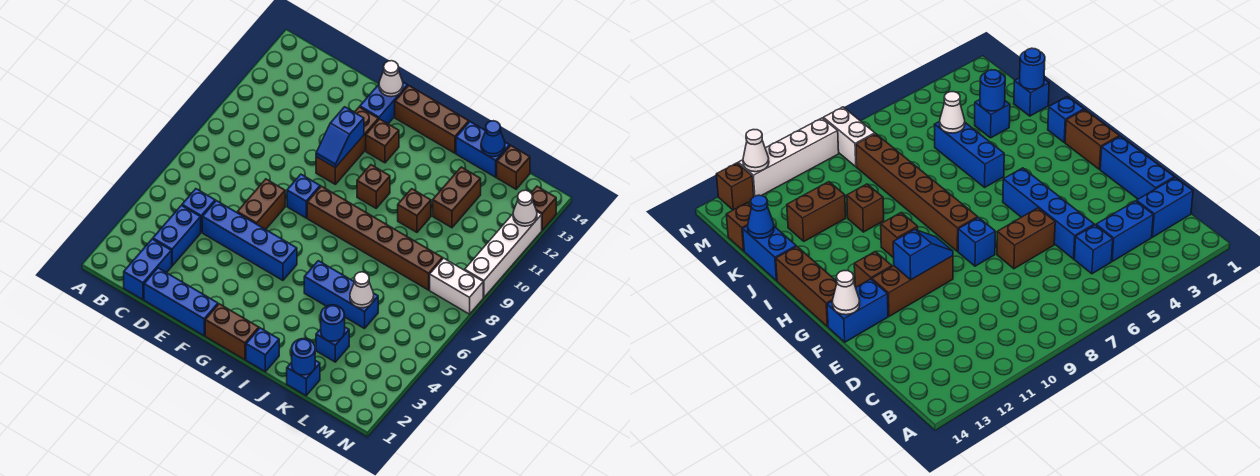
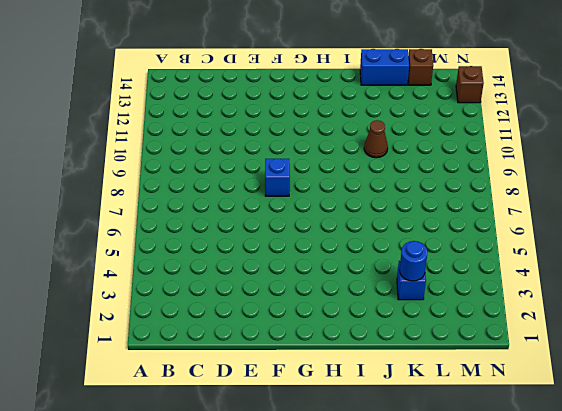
brown cone J10 level 1 -> brown brick J10 level 1
none -> blue brick C1:C2 level 1
none -> blue brick C3:C4 level 1
none -> blue brick C5 level 1
none -> blue brick D1:F1 level 1

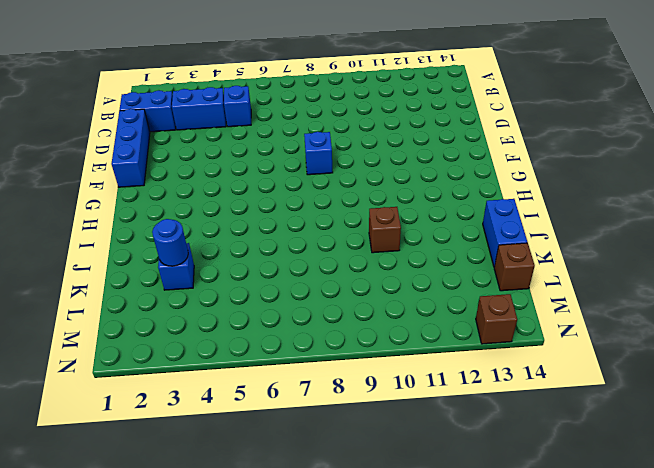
none -> blue brick D5:G5 level 1
none -> brown brick E6:E7 level 1
none -> brown brick F10:F12 level 1
none -> blue brick F13:F14 level 1

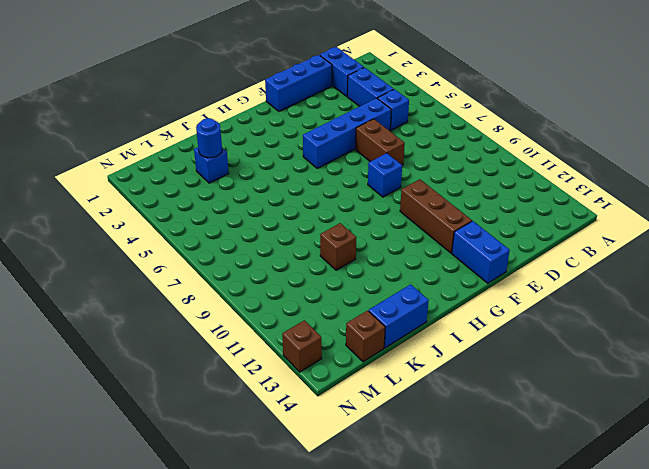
none -> brown brick G1:H1 level 1
none -> brown brick G8:L8 level 1
none -> brown brick G12 level 1
none -> brown brick G14:I14 level 1

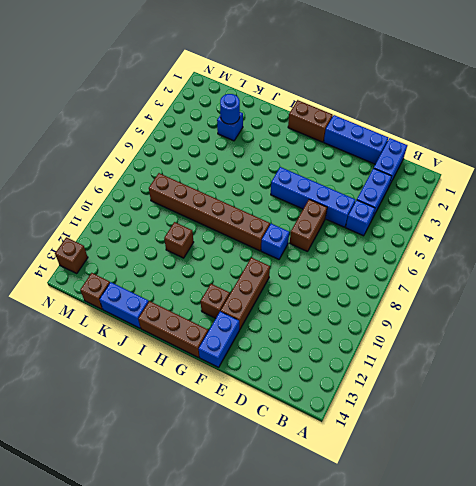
none -> brown brick H10 level 1
none -> blue brick I1 level 1
none -> blue brick I5:K5 level 1
none -> blue brick K1 level 1

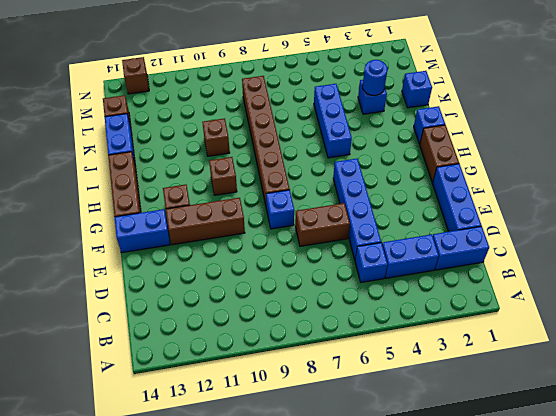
none -> brown brick K11:K12 level 1
none -> white brick M8:N8 level 1
none -> white brick N9:N12 level 1
none -> blue slope F10:F11 level 2 top 11

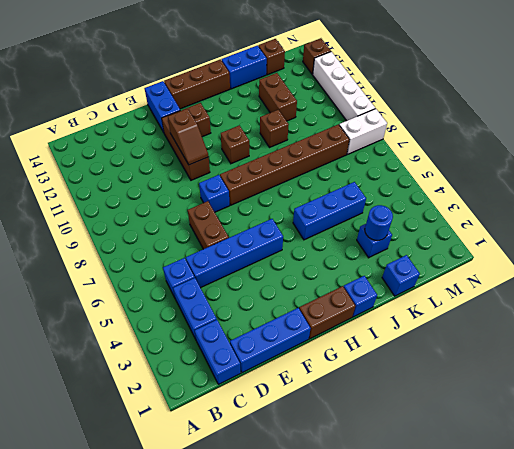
brown slope F10:F11 level 2 top 11 -> blue slope F10:F11 level 2 top 11
none -> white cone F14 level 2
none -> blue round brick K1 level 2
none -> white cone K5 level 2
none -> blue cone K14 level 2

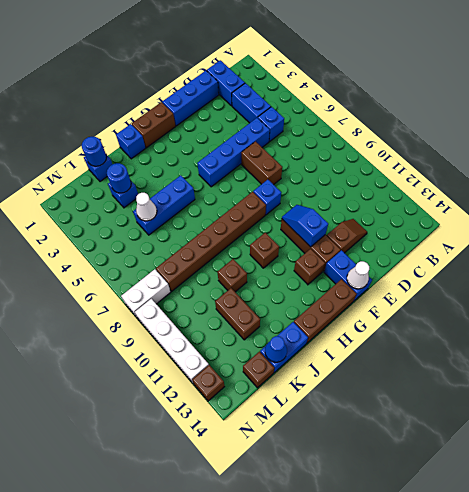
brown slope D12:E12 level 1 top E -> none
none -> white cone N12 level 2

